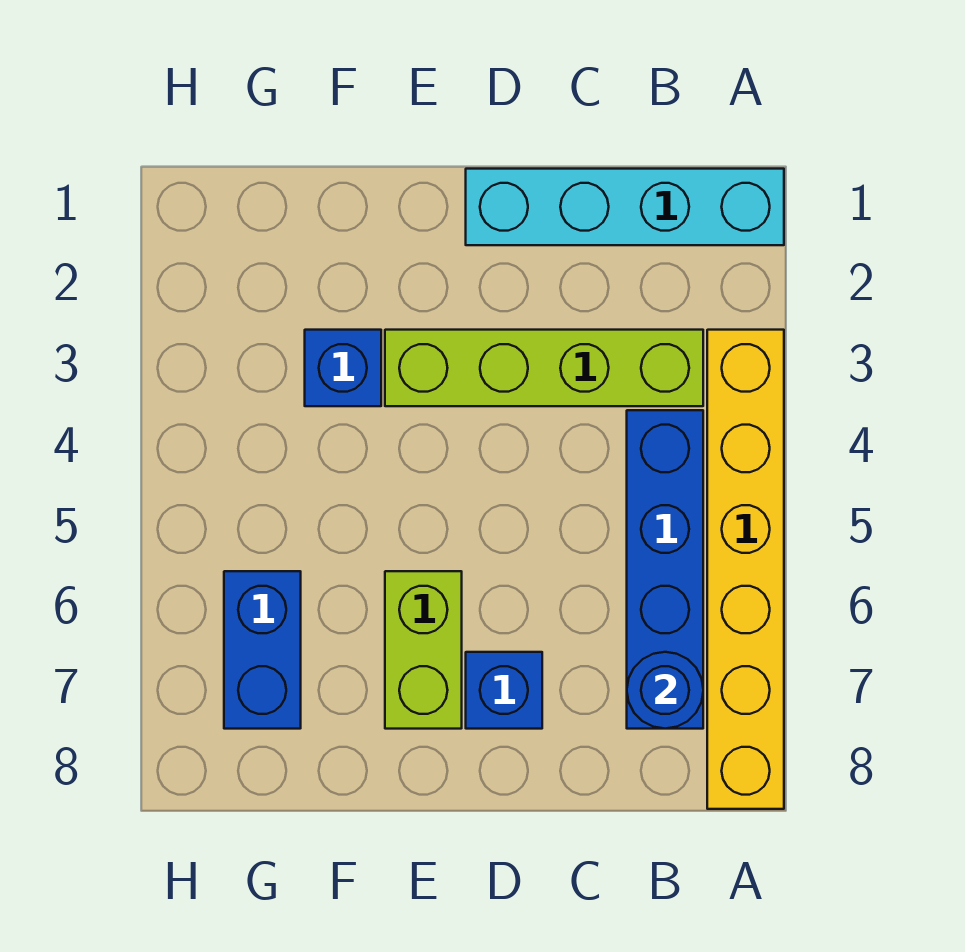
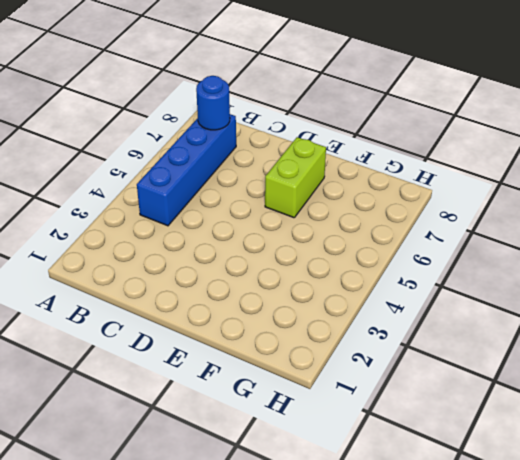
none -> cyan brick A1:D1 level 1
none -> yellow brick A3:A8 level 1

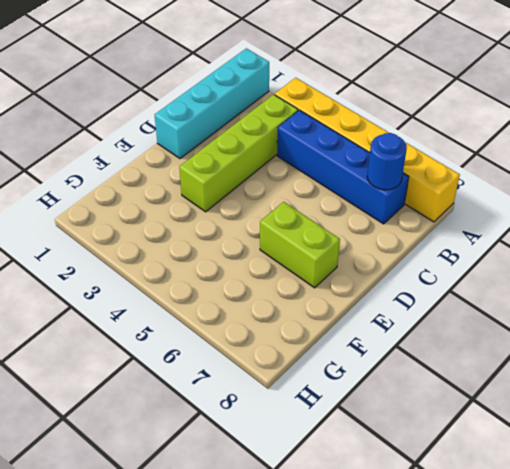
none -> blue brick D7 level 1
none -> blue brick F3 level 1

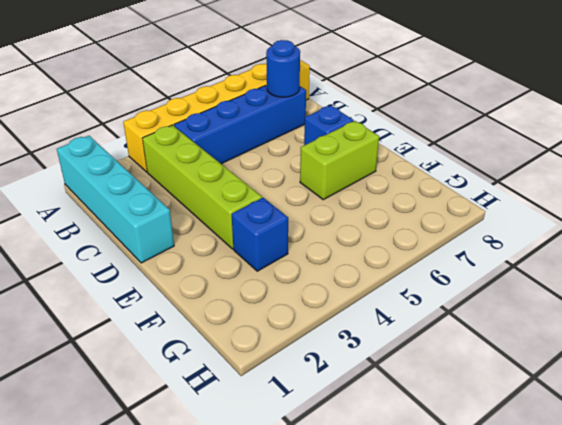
none -> blue brick G6:G7 level 1

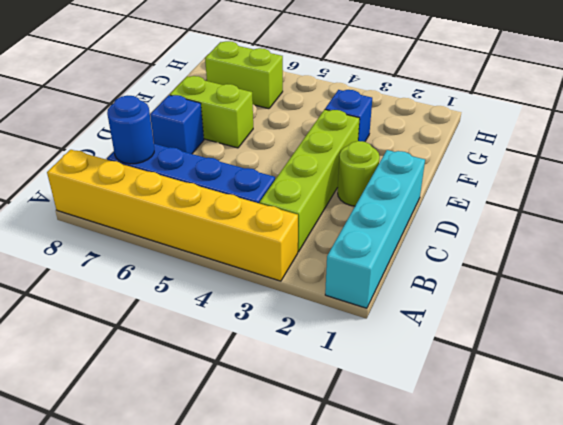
lime round brick D2 level 1 -> none
lime brick G6:G7 level 1 -> blue brick G6:G7 level 1

